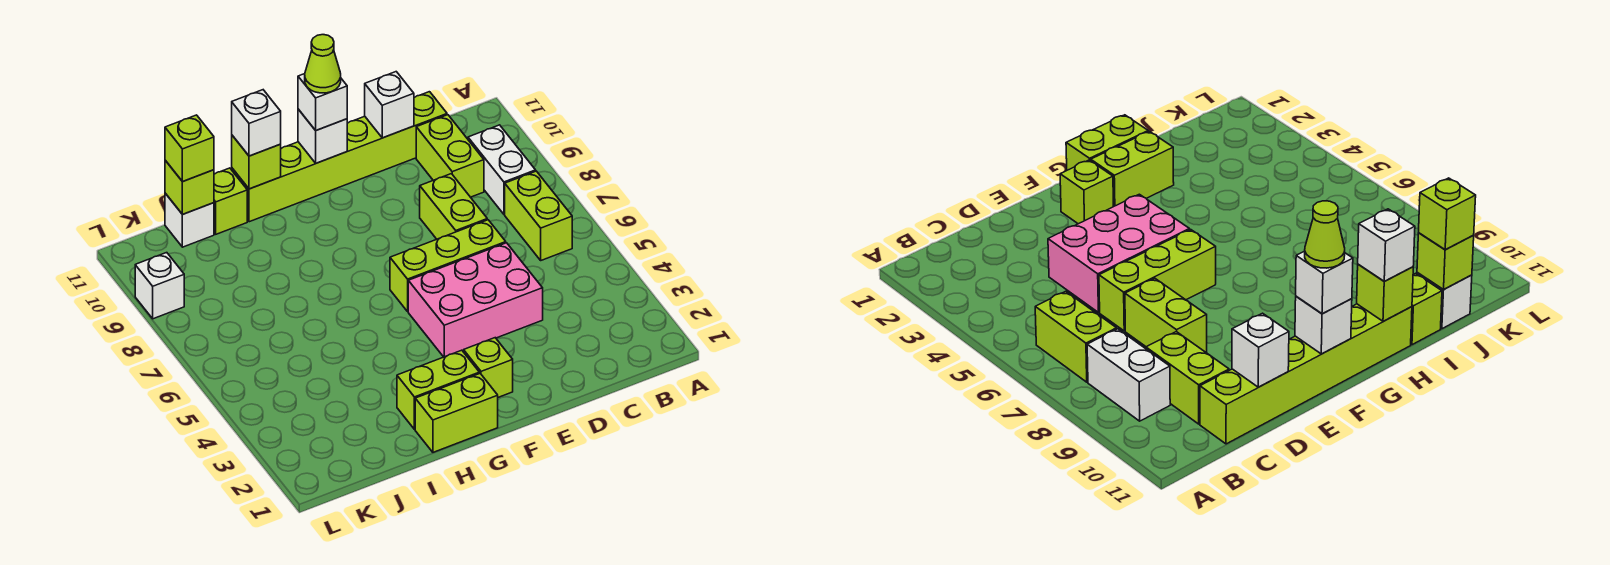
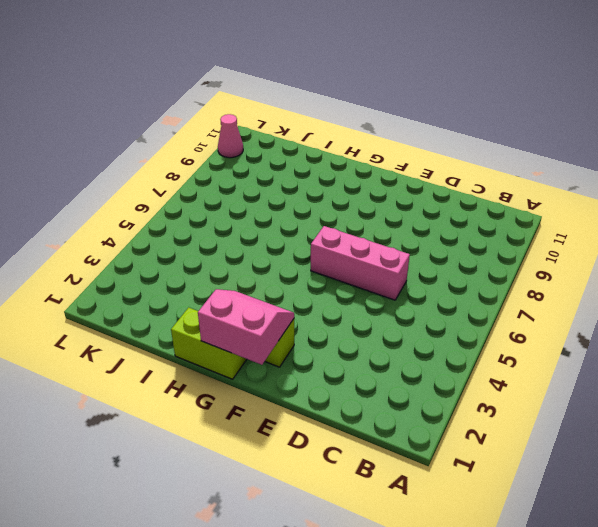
pink brick D6:F6 level 1 -> lime brick D6:F6 level 1
pink slope F1:G2 level 2 top 1 -> none
pink cone L10 level 1 -> none
none -> lime brick B6:B7 level 1
none -> white brick B8:B9 level 1
none -> lime brick C9:C10 level 1

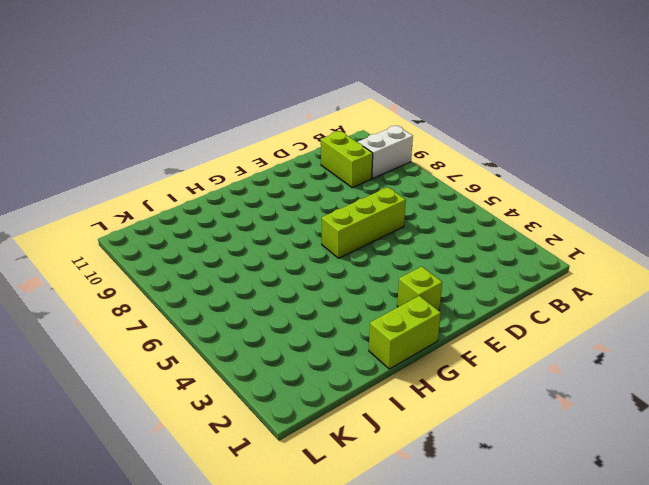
white brick A9:B9 level 1 -> white brick B8:B9 level 1
none -> lime brick B6:B7 level 1
none -> lime brick C11:H11 level 1
none -> pink brick D4:F5 level 1

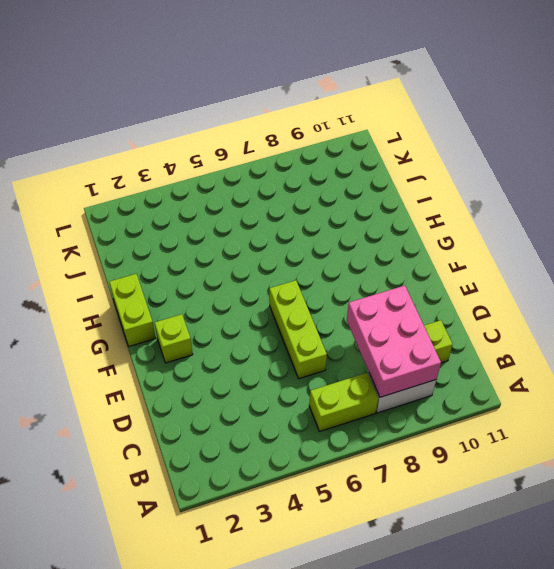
pink brick B8:D9 level 2 -> pink brick D4:F5 level 1
none -> lime brick C11:H11 level 1
none -> lime brick D7:D8 level 1
none -> lime brick G2:H2 level 1

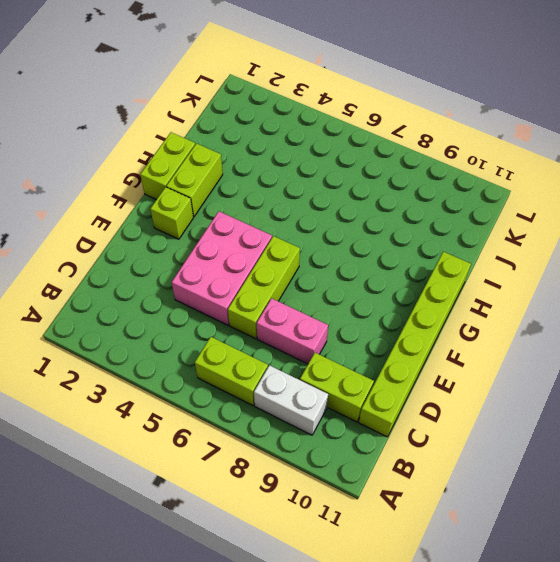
pink brick D7:D8 level 1 -> lime brick D7:D8 level 1
none -> lime brick I11 level 1
none -> white brick J11 level 1
none -> white brick L9 level 1

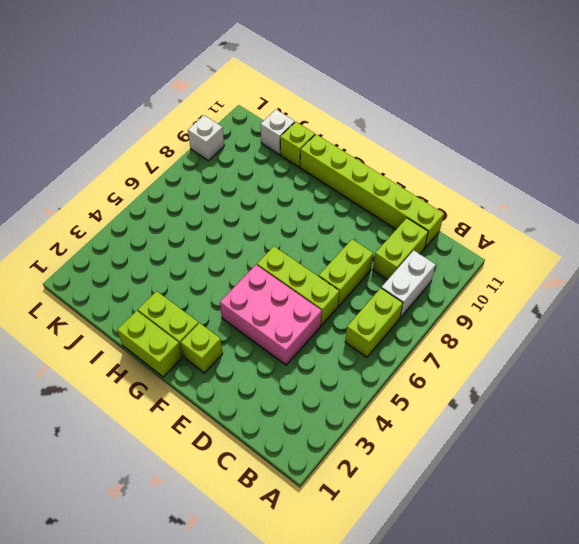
none -> white brick D11 level 2
none -> white brick F11 level 2
none -> lime brick H11 level 2

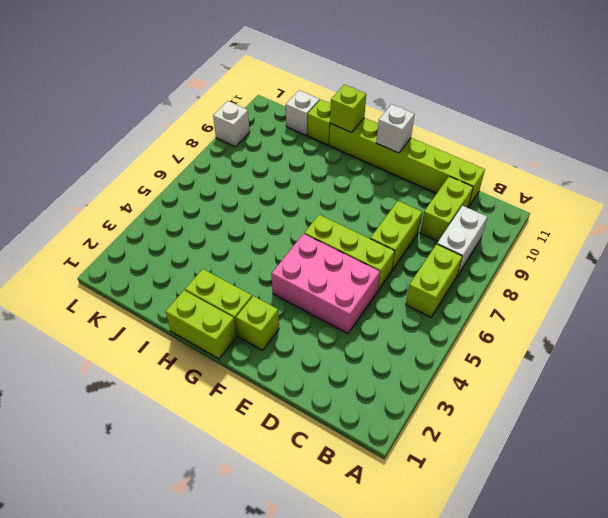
none -> white brick D11 level 2
none -> lime brick J11 level 2
none -> white brick F11 level 3

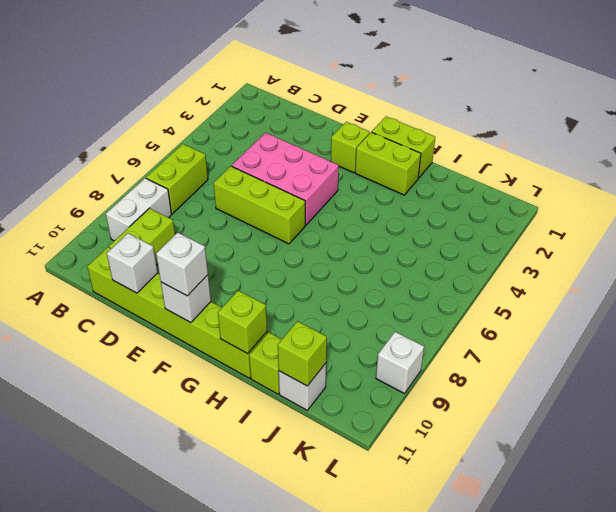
none -> lime brick D7:D8 level 1
none -> white brick H11 level 3
none -> lime brick J11 level 3

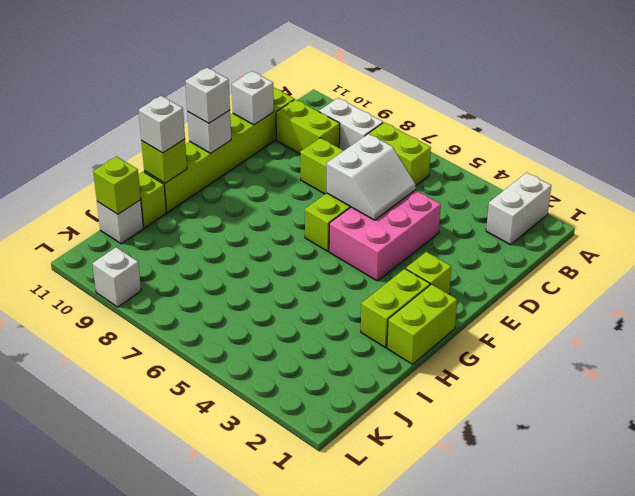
white brick A2:B2 level 1 -> none
white slope D5:E6 level 2 top 6 -> none
none -> lime brick J11 level 3
none -> lime cone F11 level 4

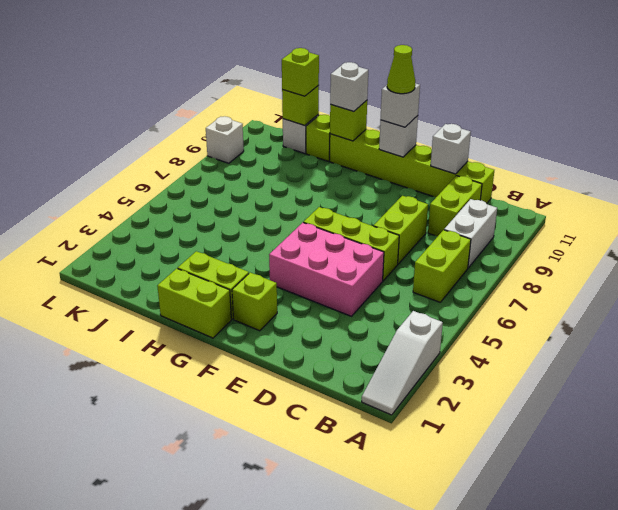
white slope A1:A3 level 1 top 3 -> none

